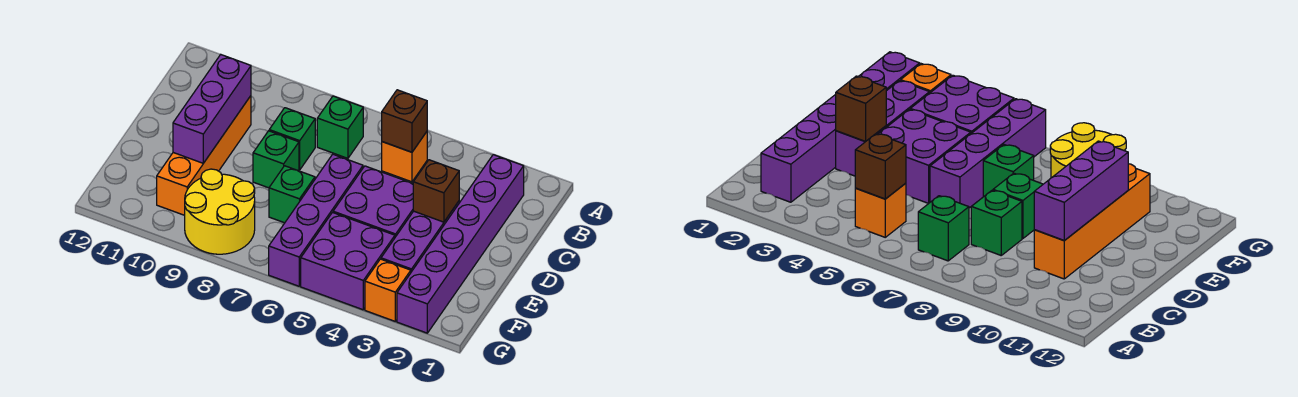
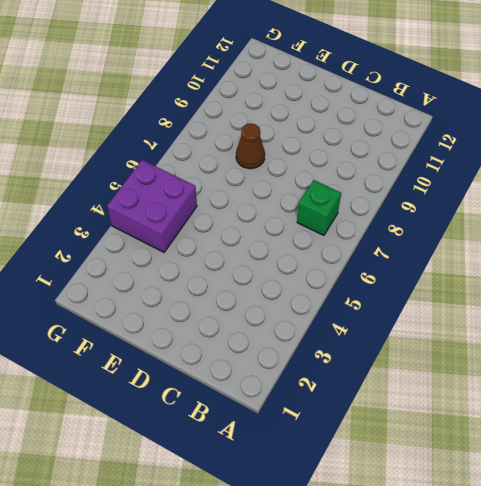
brown cone E8 level 1 -> none
none -> purple brick B2:G2 level 1
none -> orange brick B5 level 1
none -> green brick C8 level 1

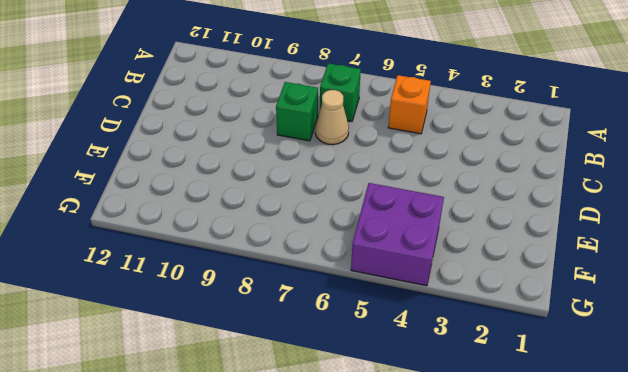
tan cone C7 level 1 -> none
none -> purple brick B2:G2 level 1
none -> orange brick C10:F10 level 1
none -> purple brick D3:F3 level 1

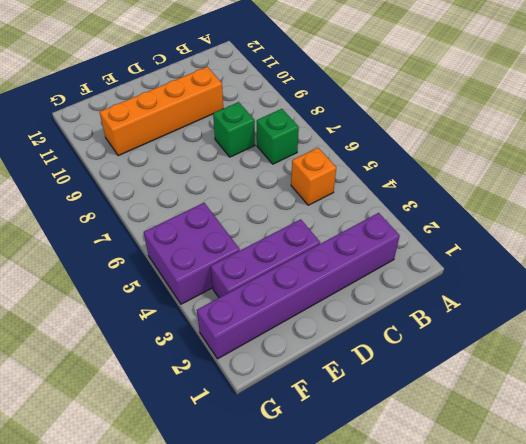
none -> purple brick D4:E5 level 1
none -> purple brick D6:G6 level 1
none -> green brick D8 level 1

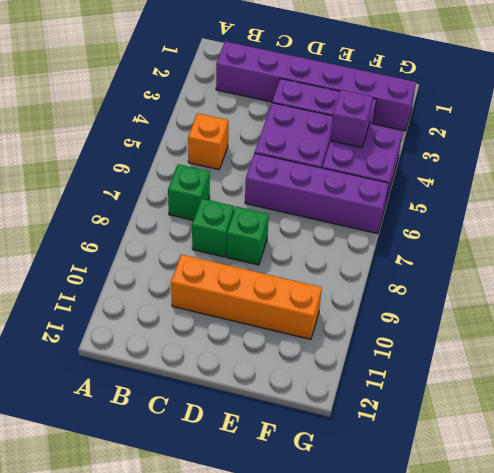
purple brick F4 level 2 -> none
none -> green brick E7 level 1
none -> yellow round brick F8:G9 level 1
none -> orange brick G3 level 1

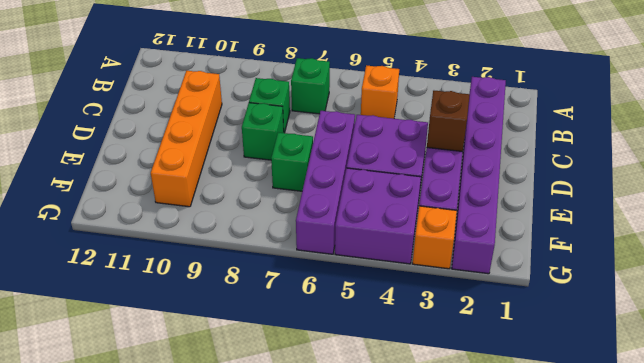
none -> yellow round brick F8:G9 level 1
none -> brown brick B5 level 2
none -> purple brick C10:E10 level 2

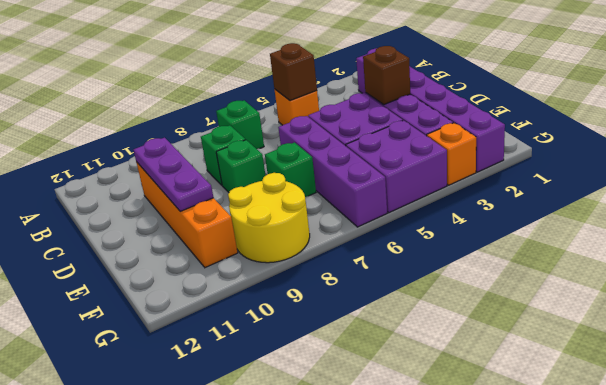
purple plate C10:E10 level 2 -> purple brick C10:E10 level 2

